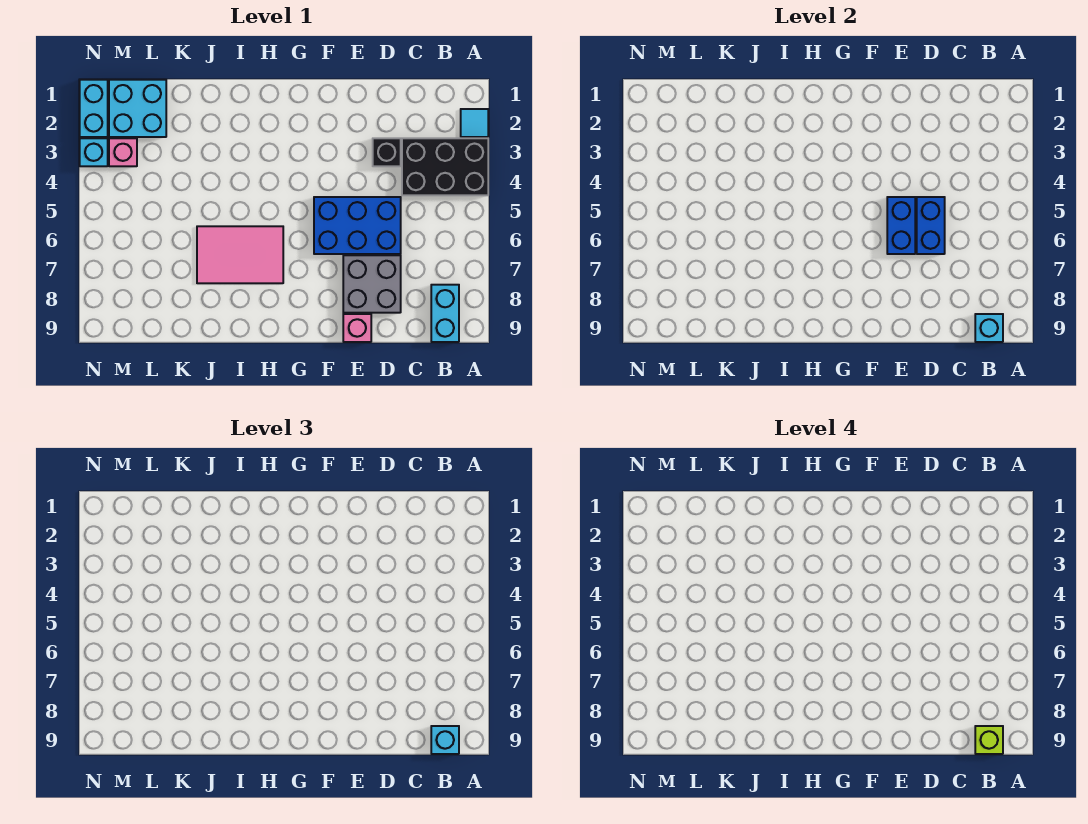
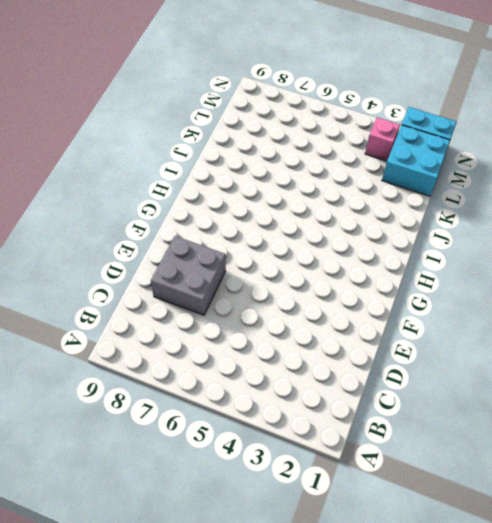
none -> cyan tile A2 level 1
none -> black brick A3:C4 level 1
none -> cyan brick B8:B9 level 1

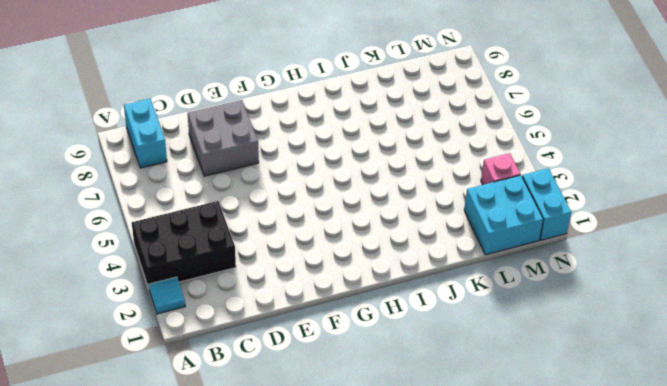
none -> black brick D3 level 1
none -> blue brick D5:F6 level 1
none -> pink brick E9 level 1

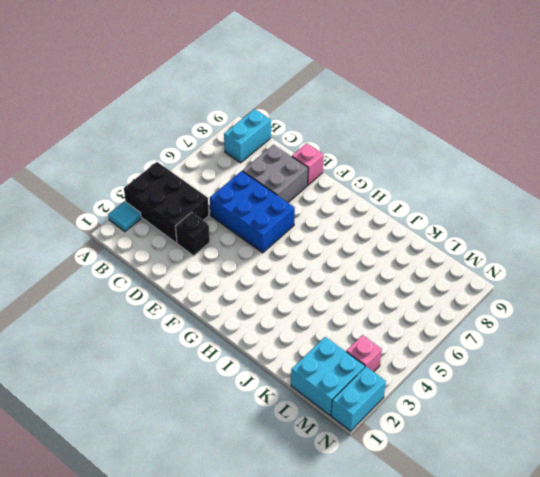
none -> pink tile H6:J7 level 1
none -> cyan brick N3 level 1
none -> cyan brick B9 level 2

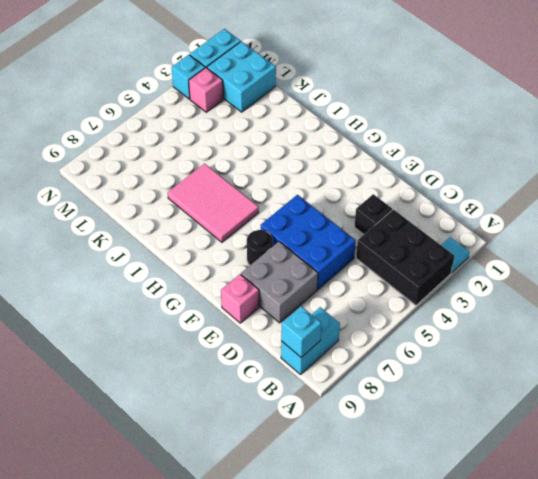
black round brick F7 level 1 -> none
none -> blue brick D5:D6 level 2
none -> blue brick E5:E6 level 2
none -> cyan brick B9 level 3

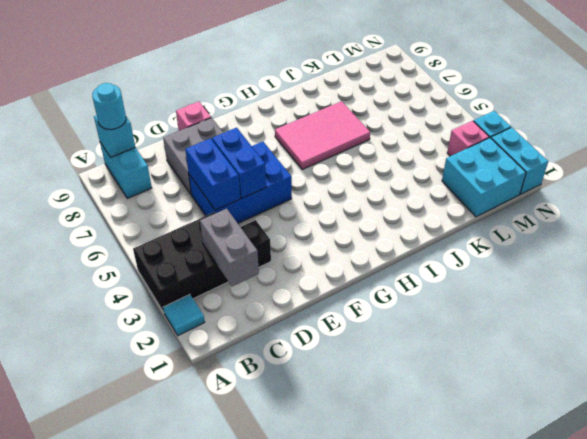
cyan round brick B9 level 3 -> cyan brick B9 level 3
grey brick C2:C3 level 2 -> none
none -> lime brick B9 level 4

